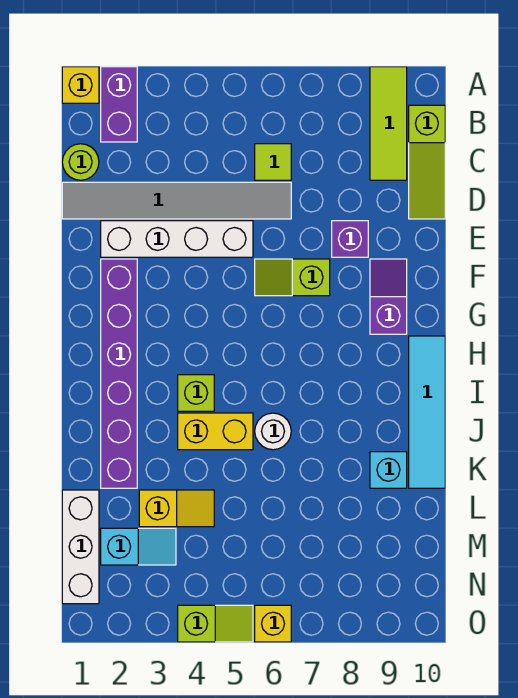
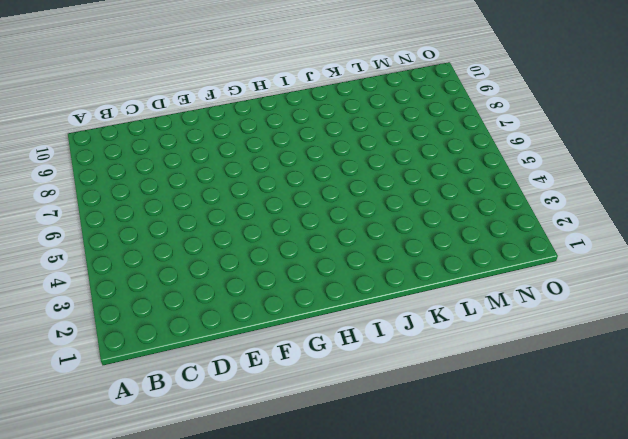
none -> yellow brick A1 level 1
none -> purple brick A2:B2 level 1
none -> lime tile A9:C9 level 1

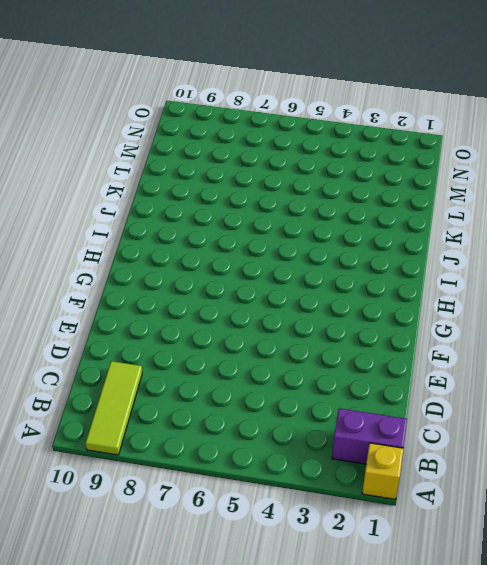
purple brick B1:B2 level 1 -> purple brick A2:B2 level 1
none -> lime slope B10:D10 level 1 top B
none -> lime round brick C1 level 1
none -> lime tile C6 level 1

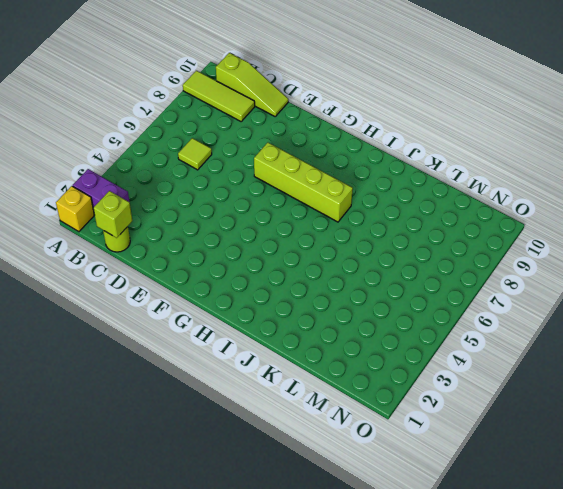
lime brick C1 level 2 -> lime brick I4 level 1
lime brick F7:I7 level 1 -> lime slope F6:F7 level 1 top 7
none -> grey tile D1:D6 level 1
none -> white brick E2:E5 level 1
none -> purple brick E8 level 1

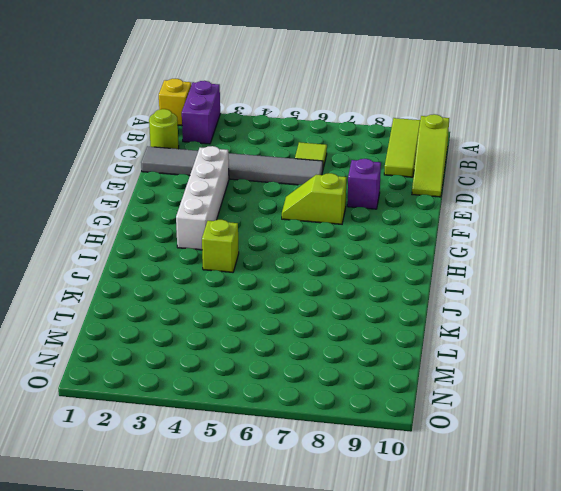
white brick E3:H3 level 1 -> white brick E2:E5 level 1
none -> purple brick F2:K2 level 1
none -> purple slope F9:G9 level 1 top G
none -> cyan tile H10:K10 level 1

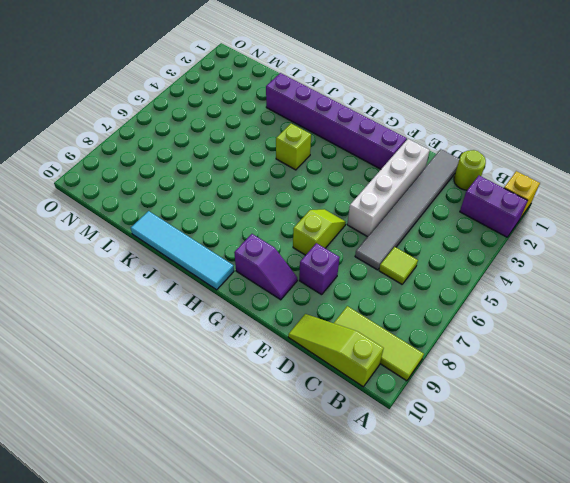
none -> yellow brick J4:J5 level 1
none -> white round brick J6 level 1
none -> cyan brick K9 level 1

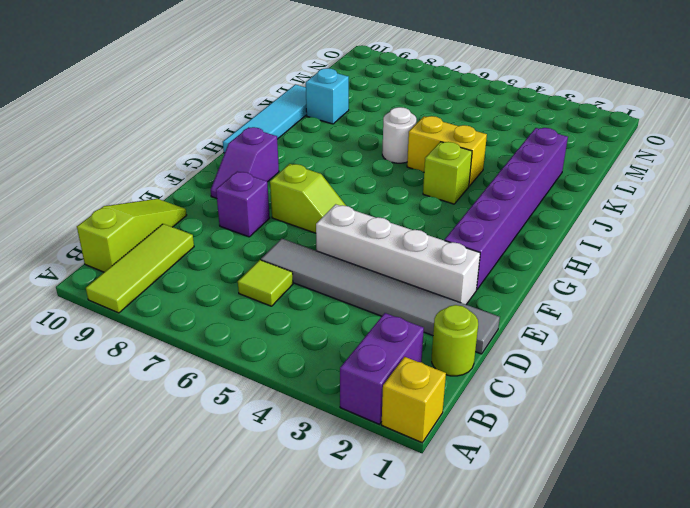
none -> white brick L1:N1 level 1
none -> yellow slope L3:L4 level 1 top 3
none -> cyan slope M2:M3 level 1 top 2

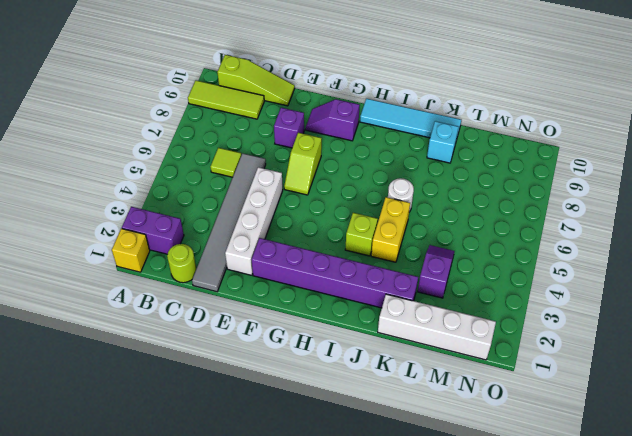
white brick K1:N1 level 1 -> white brick L1:N1 level 1
purple slope L3:L4 level 1 top 3 -> yellow slope L3:L4 level 1 top 3
none -> cyan slope M2:M3 level 1 top 2
none -> lime slope O4:O5 level 1 top 4
none -> yellow brick O6 level 1

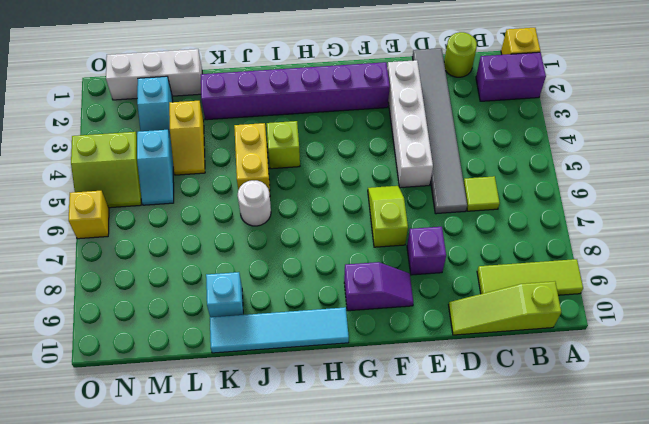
cyan slope M4:M5 level 1 top 4 -> none
lime slope N4:O5 level 1 top 4 -> lime slope O4:O5 level 1 top 4

